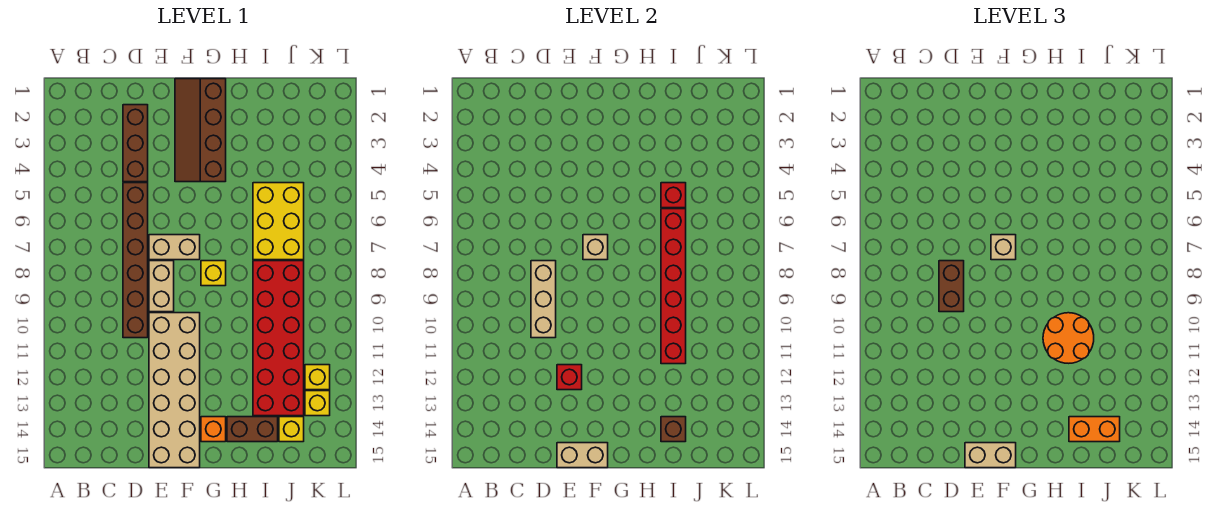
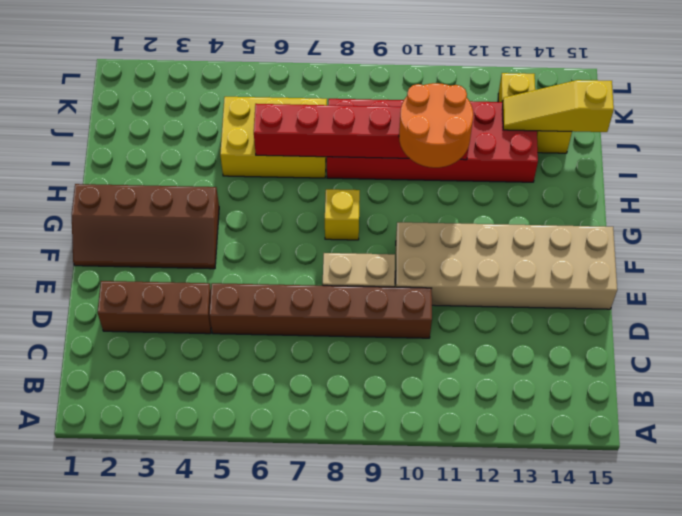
yellow slope J13:J15 level 2 top 15 -> none
none -> tan brick E7:F7 level 1
none -> orange brick G14 level 1
none -> brown brick H14:I14 level 1

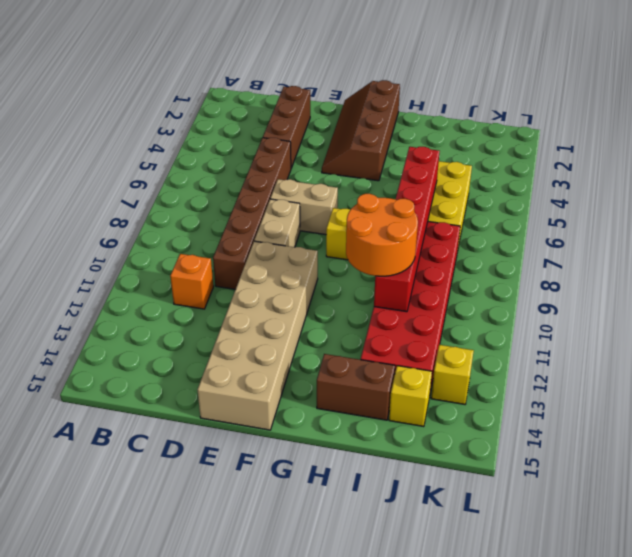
orange brick C11 level 1 -> orange brick G14 level 1
none -> yellow brick K12 level 1
none -> tan brick D8:D10 level 2
none -> red brick E12 level 2

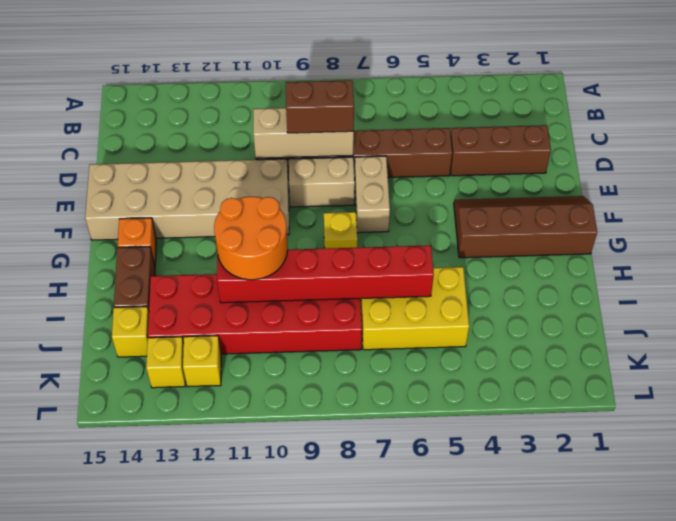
none -> red brick E12 level 2
none -> tan brick E15:F15 level 2
none -> tan brick F7 level 2

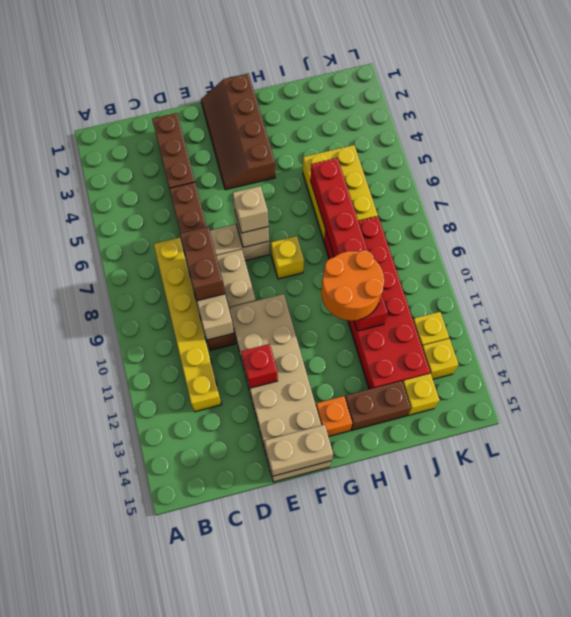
yellow brick C7:C12 level 1 -> none
none -> red brick I5 level 2
none -> brown brick I14 level 2
none -> tan brick E15:F15 level 3

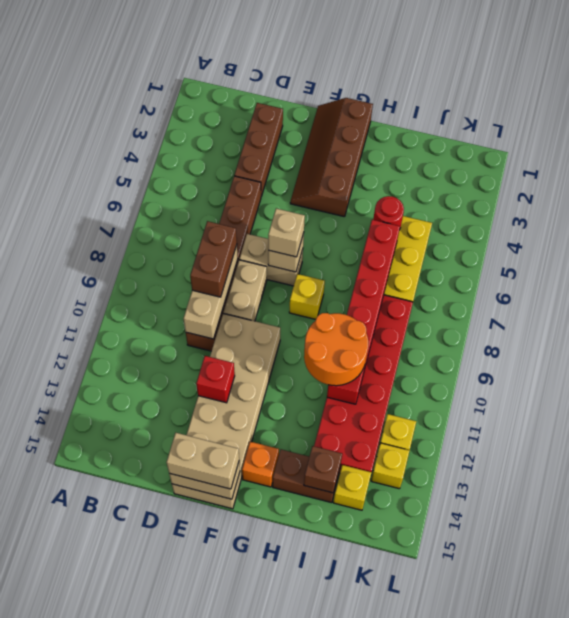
red round brick I5 level 2 -> red brick I5 level 2
none -> orange brick I14:J14 level 3

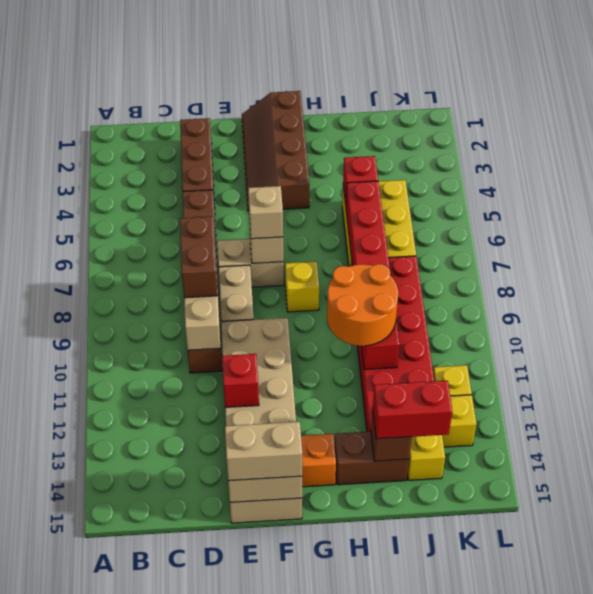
red brick I14:J14 level 3 -> orange brick I14:J14 level 3

